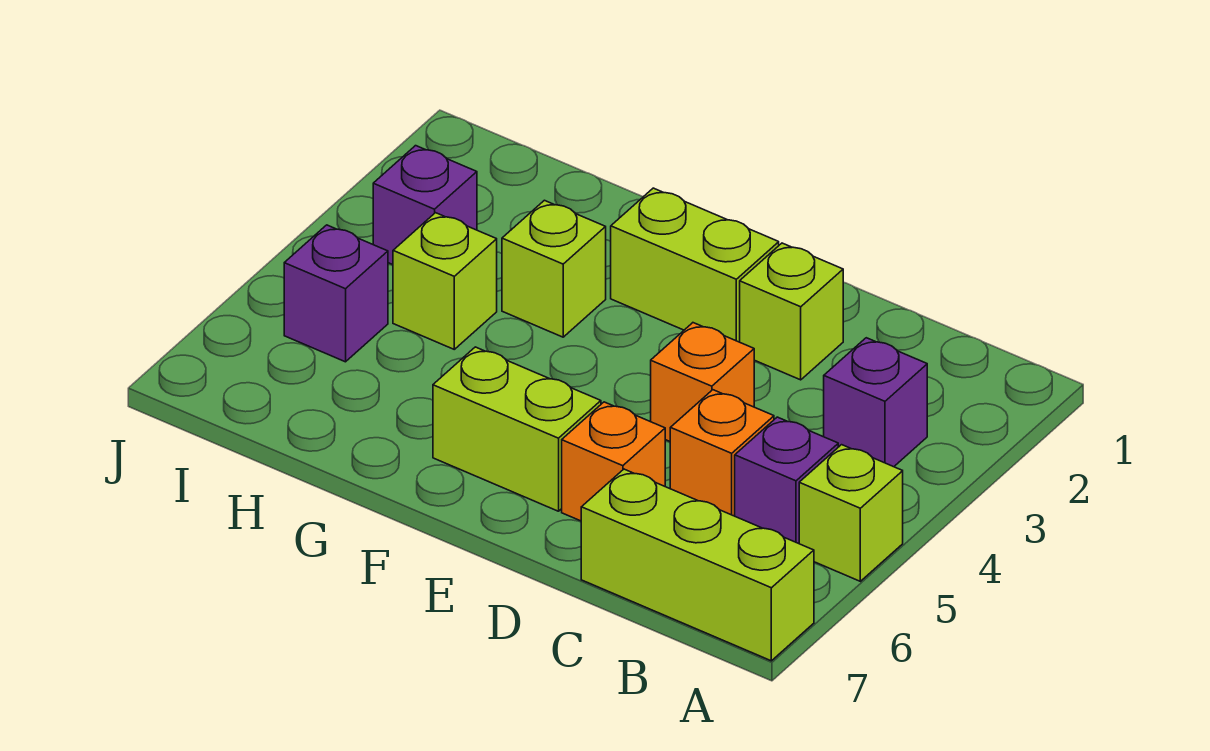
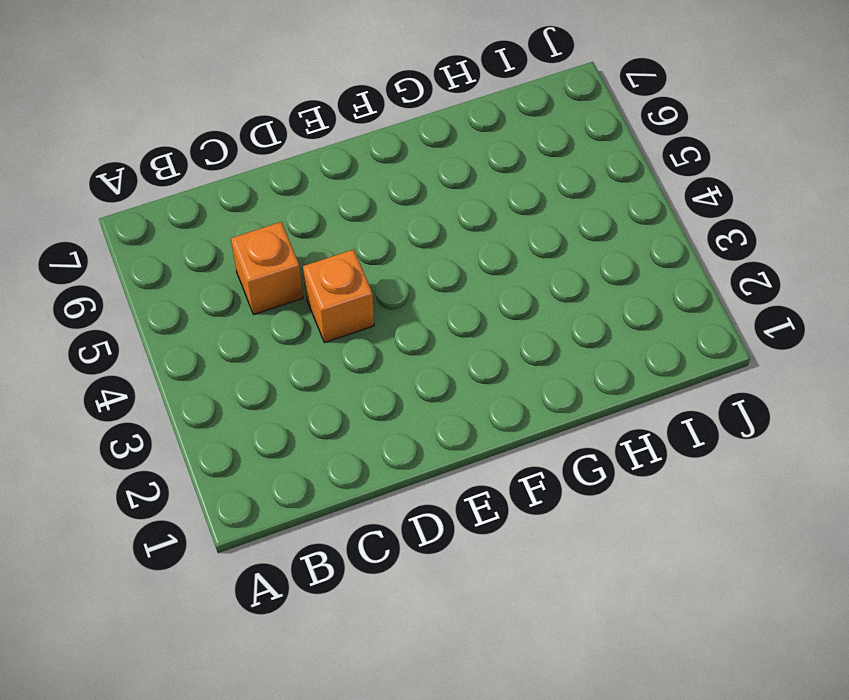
none -> lime brick A5 level 1
none -> lime brick A7:C7 level 1
none -> purple brick B3 level 1

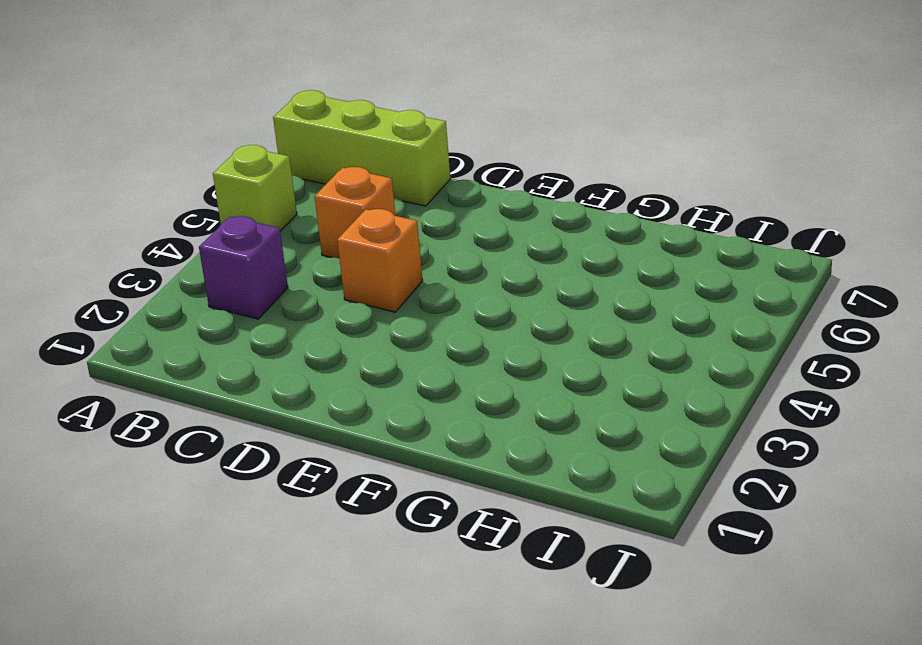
none -> purple brick B5 level 1
none -> lime brick D2 level 1
none -> orange brick D6 level 1

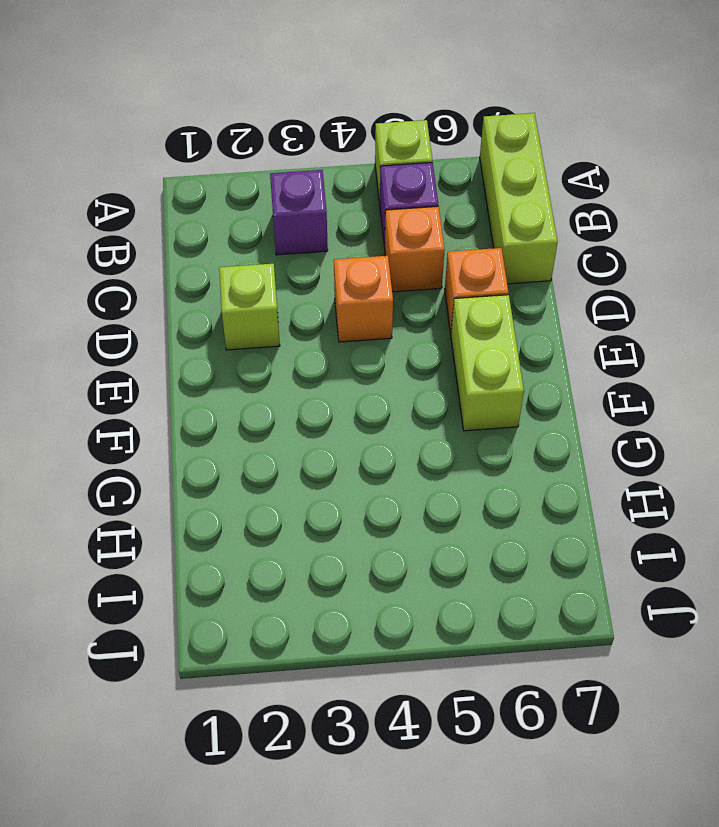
none -> lime brick E2:F2 level 1
none -> lime brick G3 level 1
none -> lime brick H4 level 1

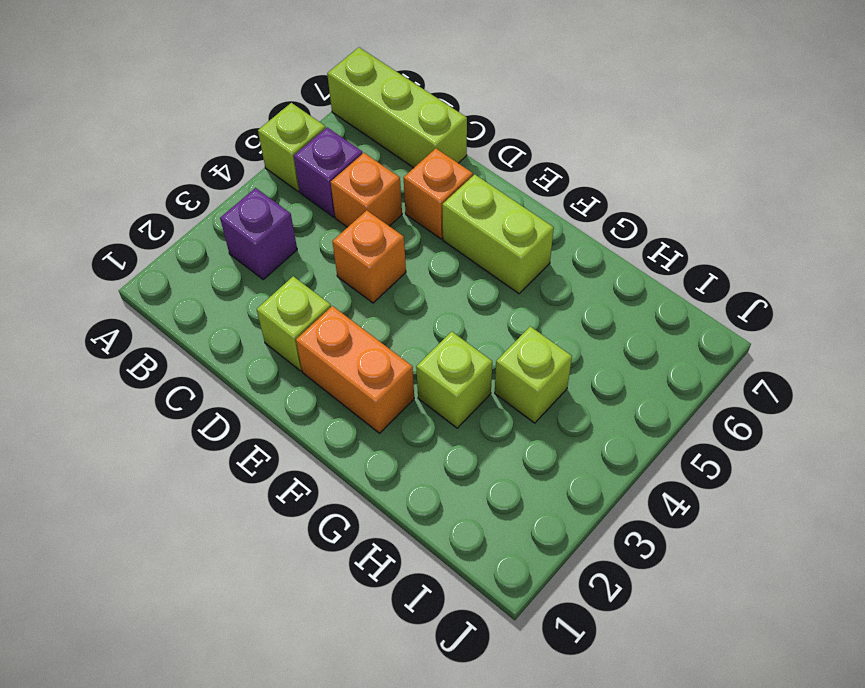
orange brick E2:F2 level 1 -> lime brick E2:F2 level 1
none -> purple brick I3 level 1
none -> purple brick I5 level 1

